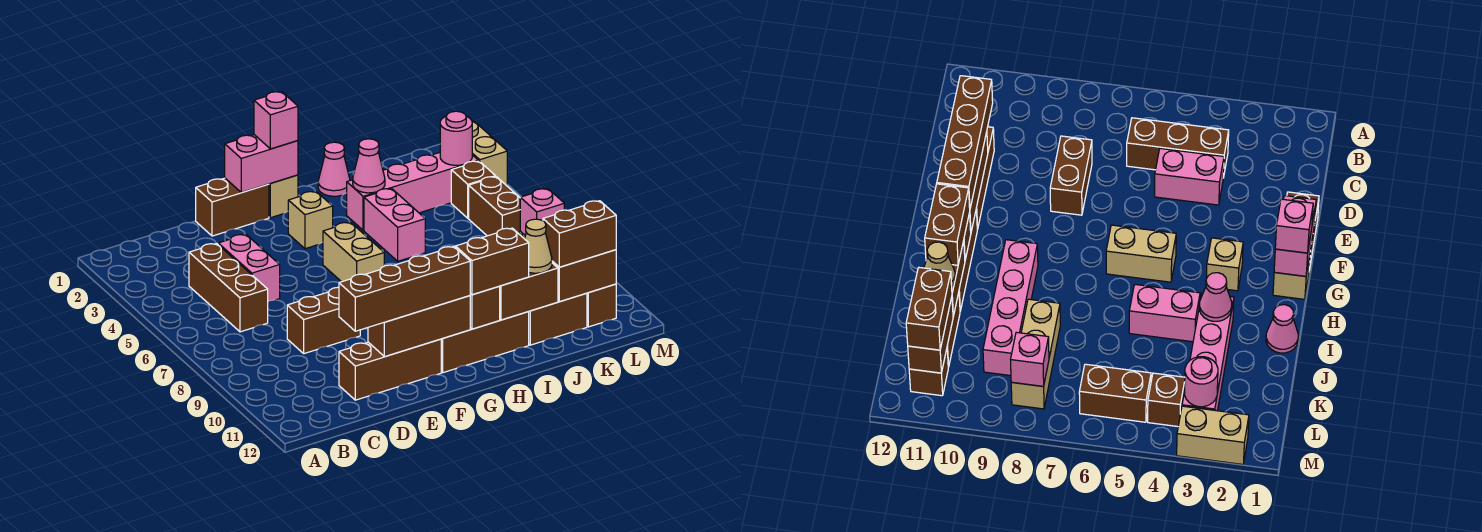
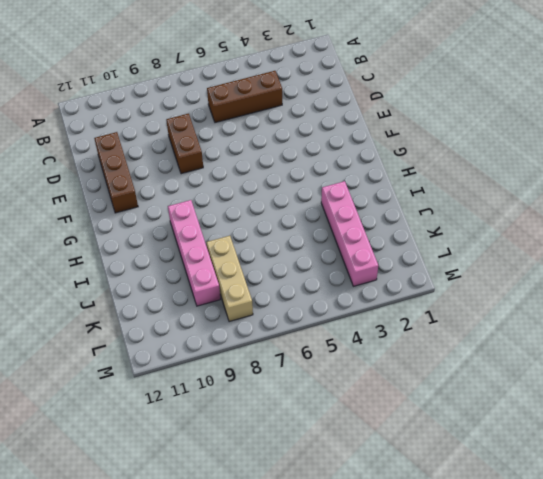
none -> pink brick D4:D5 level 1
none -> brown brick E1:F1 level 1
none -> tan brick G1 level 1
none -> tan brick G3 level 1

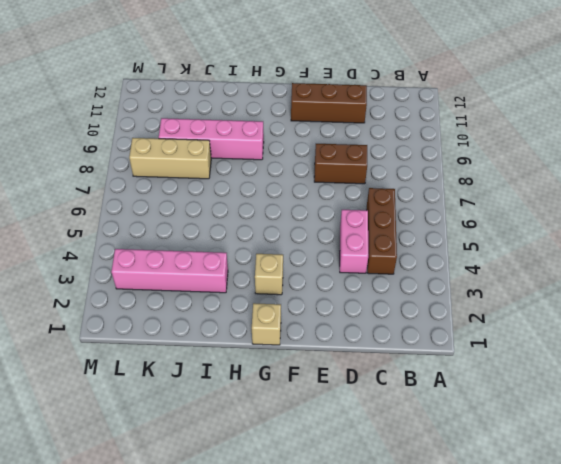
none -> brown brick E1:F1 level 1
none -> tan brick G5:G6 level 1
none -> brown brick G11:I11 level 1
none -> pink cone I1 level 1

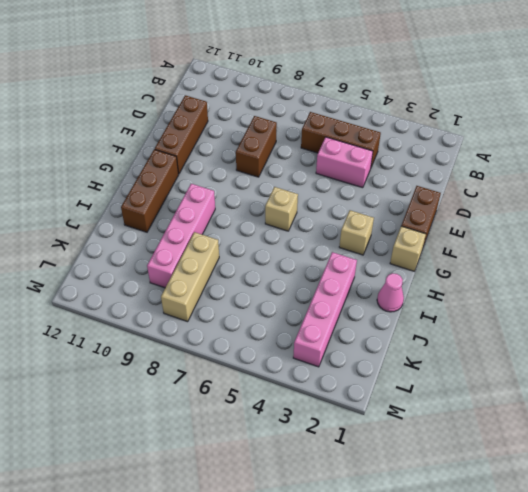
tan brick G6 level 1 -> tan brick G5:G6 level 1
none -> pink brick I4:I5 level 1
none -> brown brick J11:K11 level 1
none -> brown brick L4 level 1
none -> brown brick L5:L6 level 1

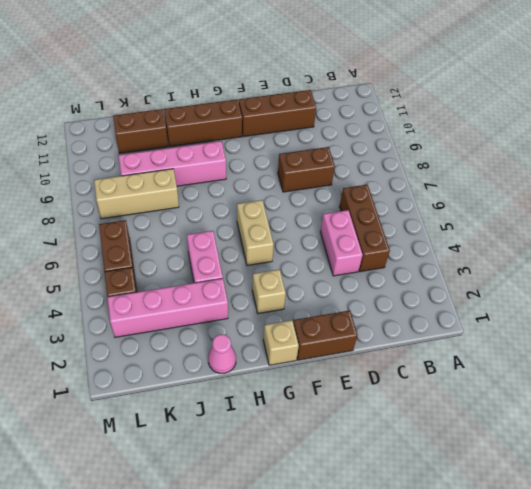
none -> brown brick L11 level 1
none -> tan brick M2:M3 level 1
none -> brown brick E11:G11 level 2
none -> pink brick F1:G1 level 2

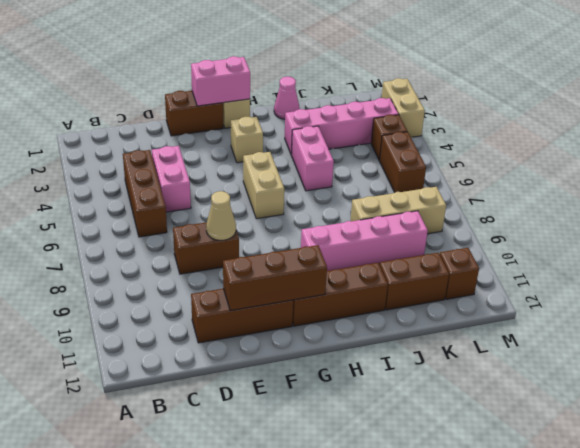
tan cone E8 level 2 -> tan cone J11 level 3
none -> brown brick H11 level 2
none -> pink cone I3 level 2
none -> brown brick I11:J11 level 2
none -> brown brick K11:L11 level 2

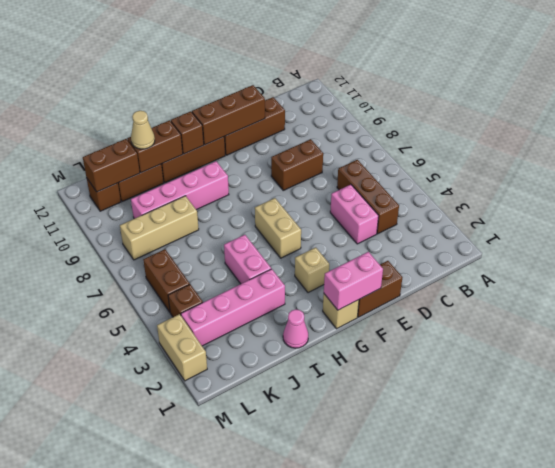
none -> pink cone I3 level 2
none -> pink round brick L3 level 2
none -> pink brick L8 level 2
none -> brown brick D11:G11 level 3

